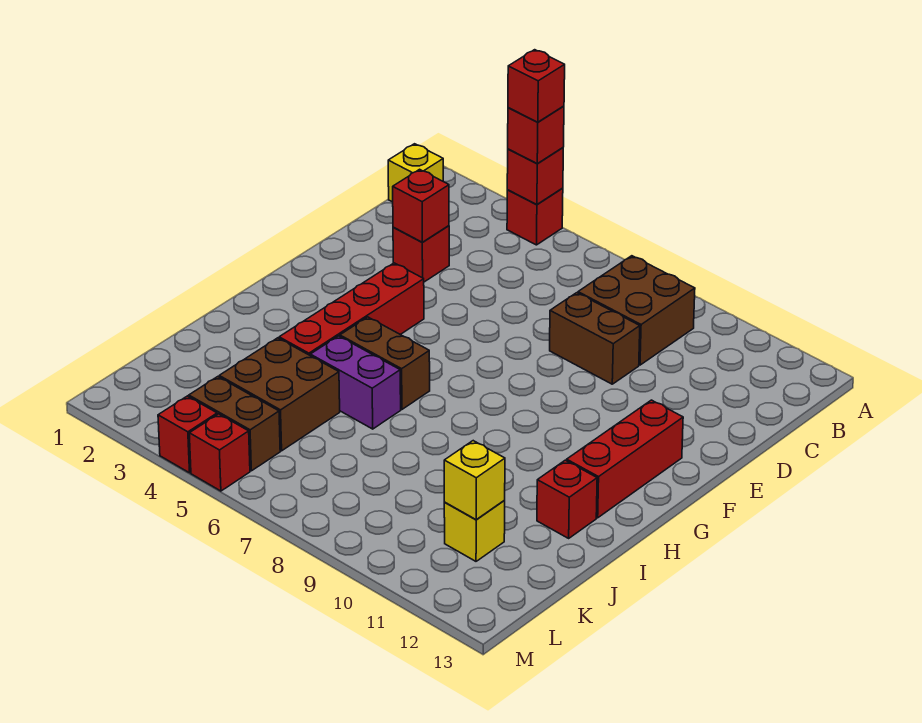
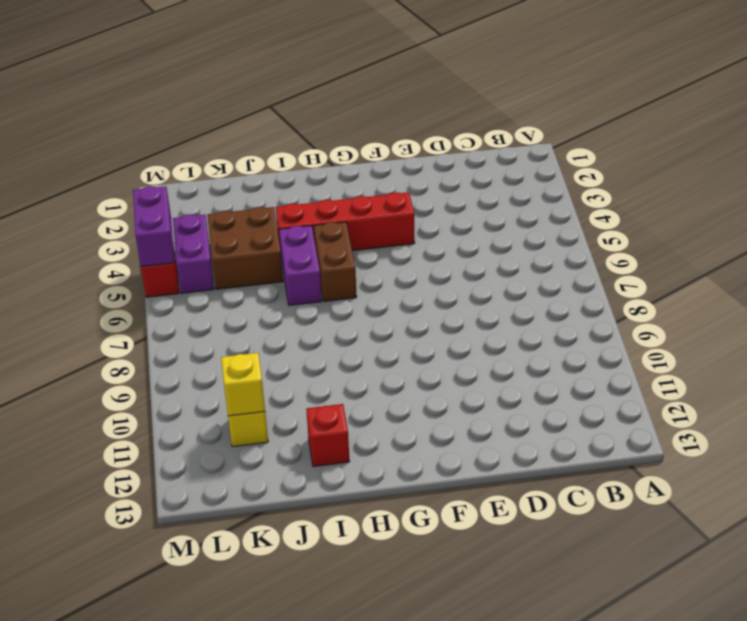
purple brick L4:L5 level 1 -> brown brick L4:L5 level 1
purple brick M4:M5 level 2 -> none
none -> red brick A4 level 1
none -> yellow brick B1 level 1
none -> brown brick B8:C9 level 1

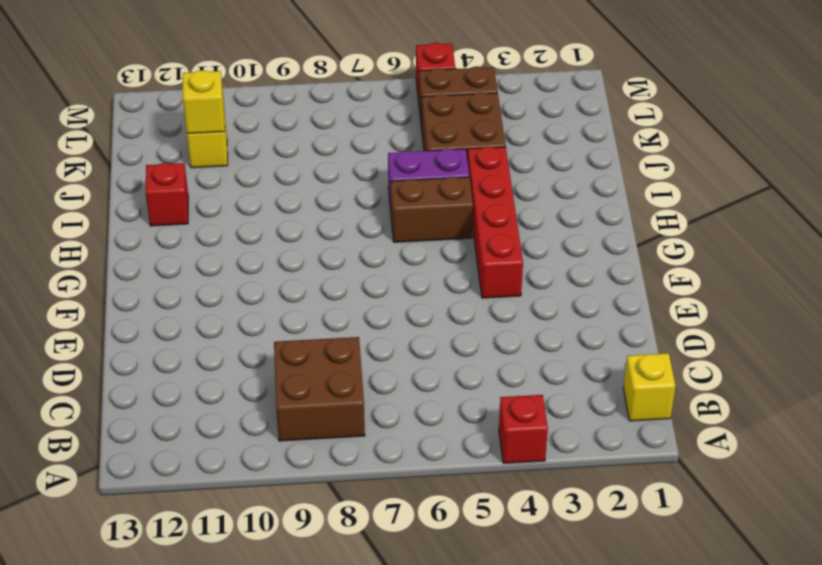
none -> red brick D3 level 1
none -> brown brick D8:D9 level 1
none -> red brick F12:H12 level 1

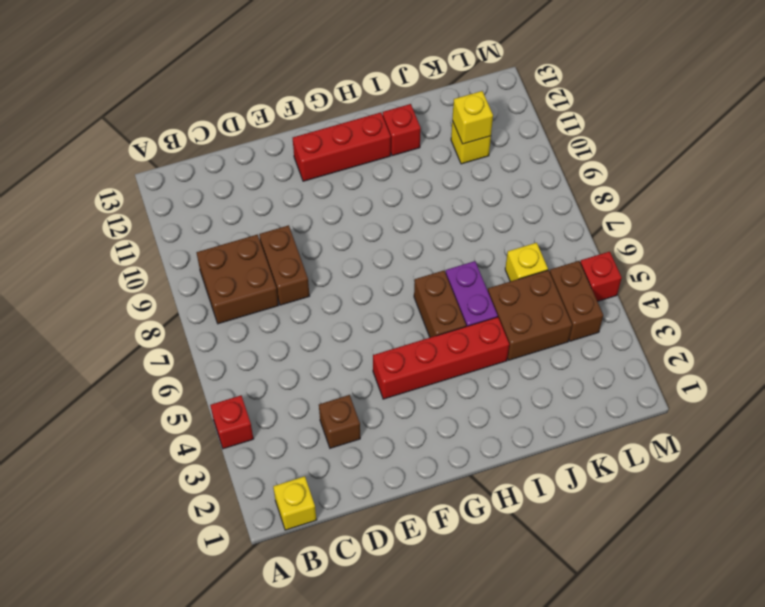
brown brick D3 level 1 -> red brick D3 level 1
yellow brick K6 level 1 -> none
none -> red brick M4 level 1
none -> red brick A4 level 2
none -> red brick D3 level 2

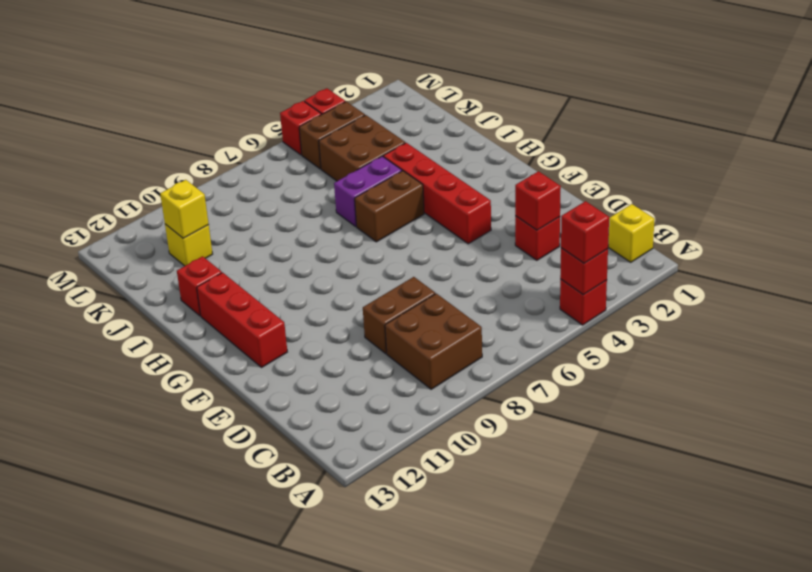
none -> red brick A4 level 4

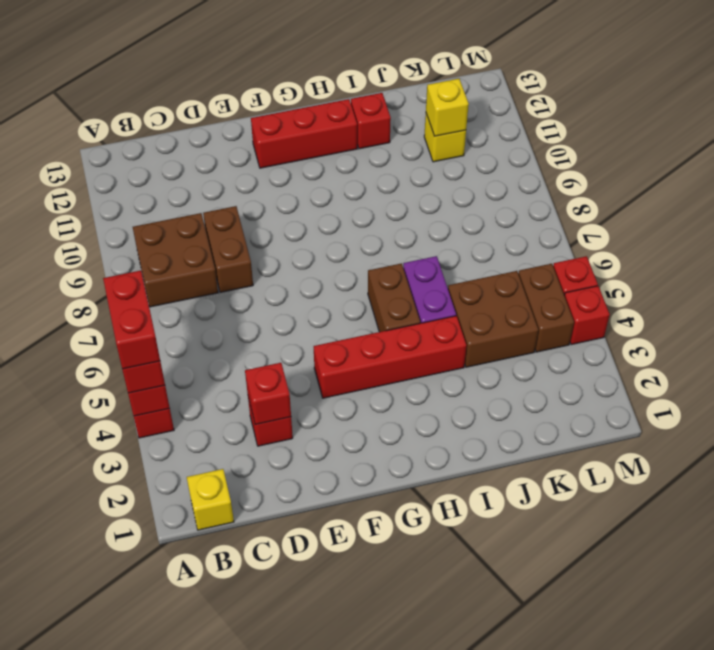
red brick A4:A5 level 4 -> red brick A4 level 4

